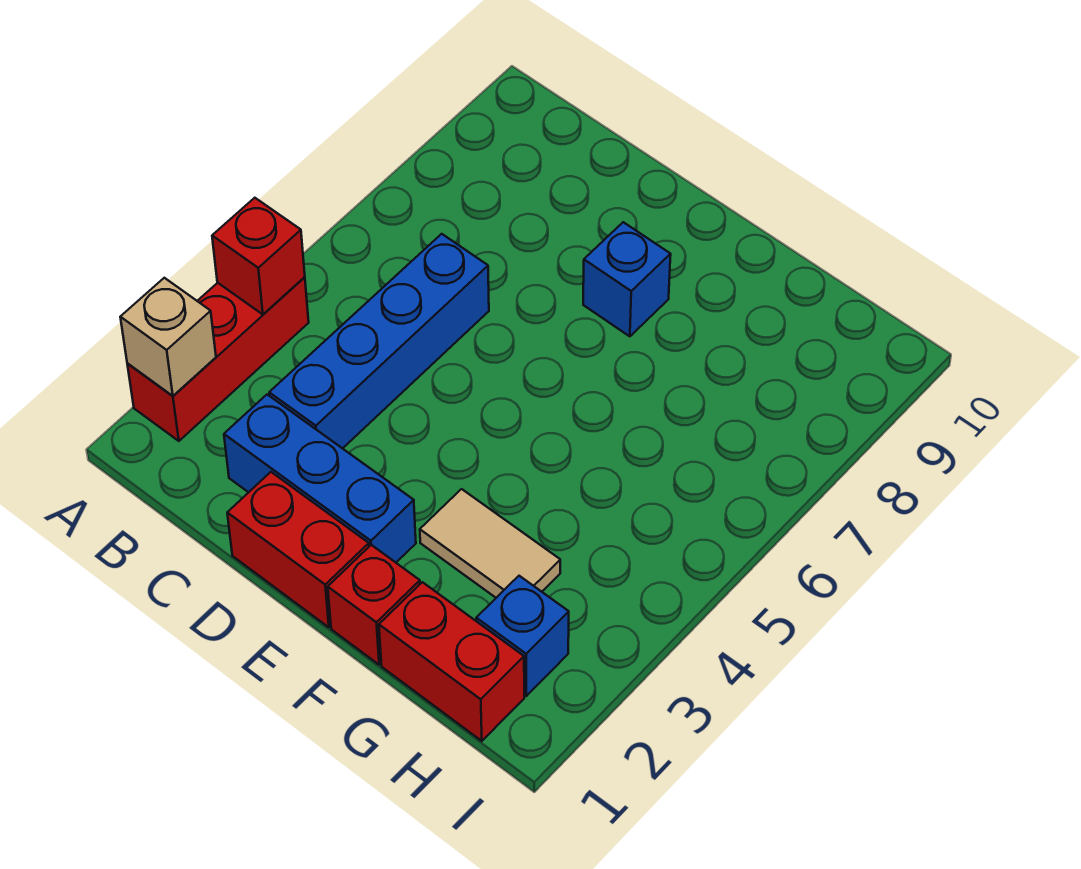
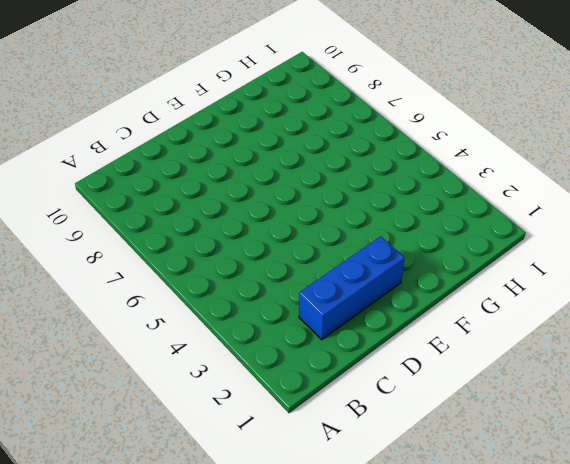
none -> red brick A2:A4 level 1
none -> blue brick C3:C6 level 1

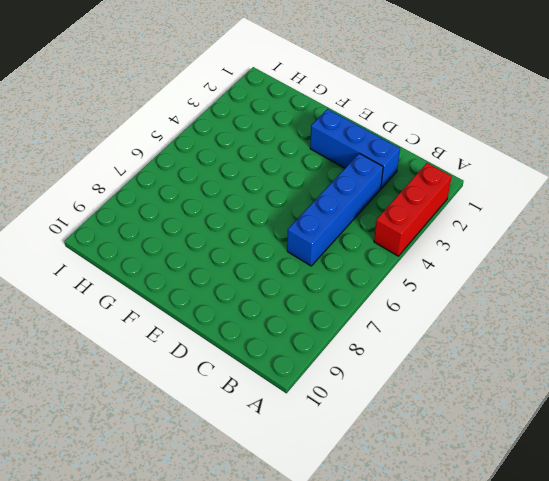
none -> red brick D1:E1 level 1
none -> blue brick E8 level 1

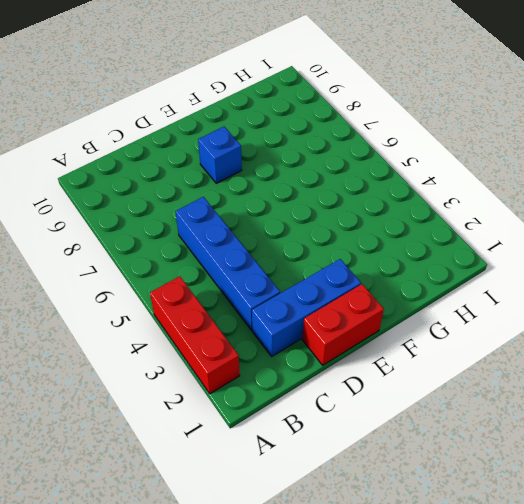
none -> red brick F1 level 1
none -> tan tile F3:G3 level 1

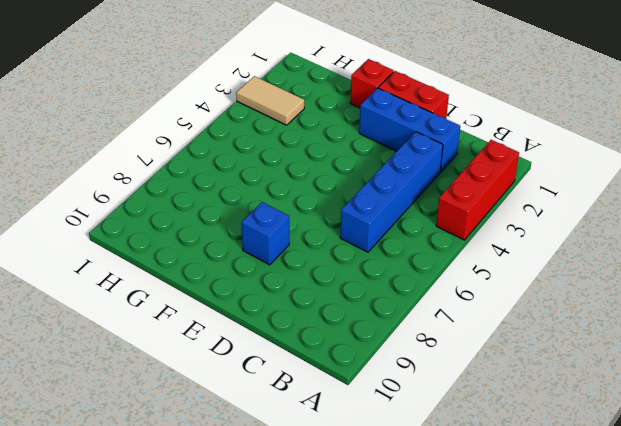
tan tile H3:I3 level 1 -> tan tile F3:G3 level 1
none -> red brick G1:H1 level 1
none -> blue brick H2 level 1

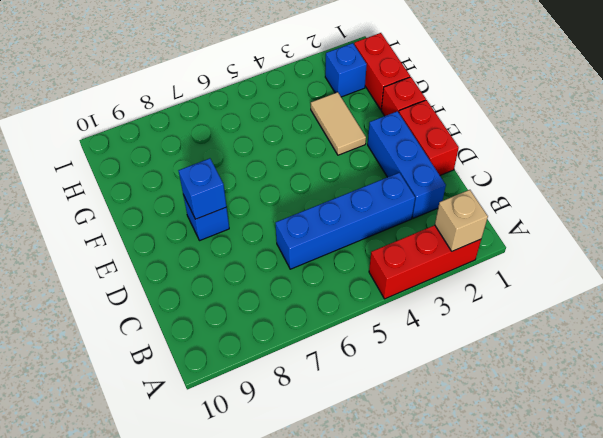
blue brick E8 level 2 -> none
none -> red brick A4 level 2

